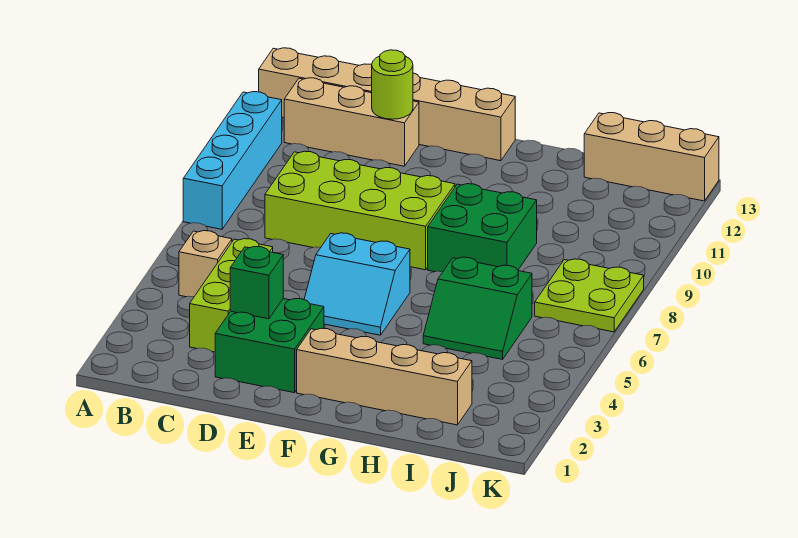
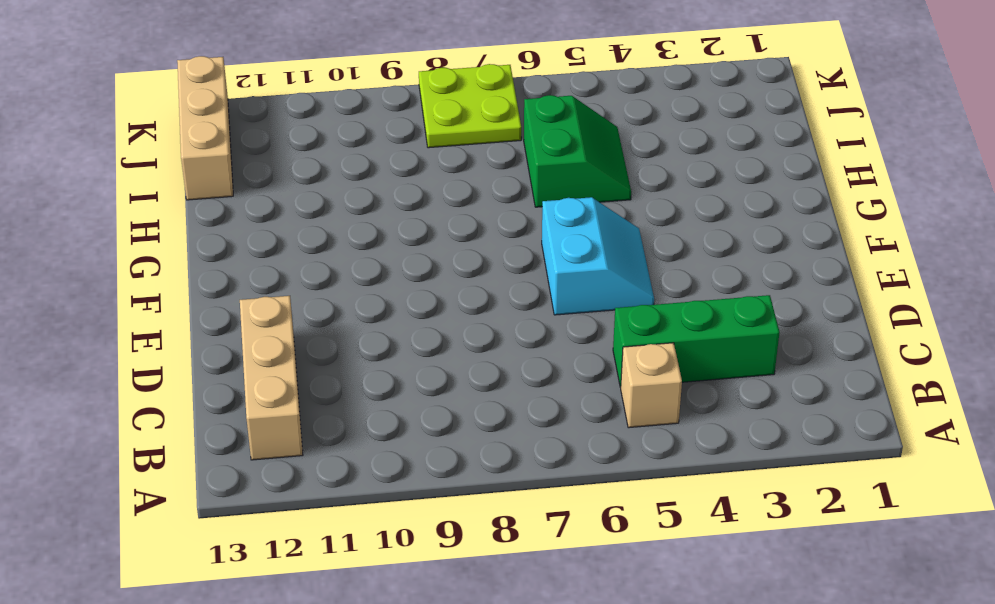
green brick C3:C5 level 1 -> lime brick C3:C5 level 1
none -> cyan brick A8:A11 level 1
none -> tan brick A13:F13 level 1
none -> lime brick C8:F9 level 1

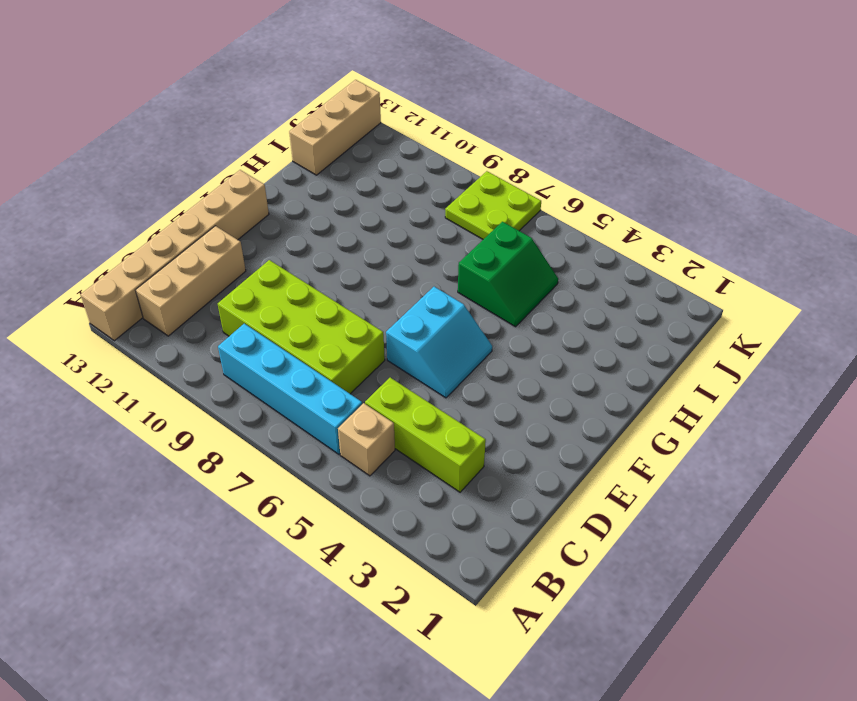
cyan brick B6:B9 level 1 -> cyan brick A8:A11 level 1
lime brick C7:D10 level 1 -> lime brick C8:F9 level 1
none -> green brick D2:E3 level 1
none -> tan brick F2:I2 level 1
none -> green brick G8:H9 level 1

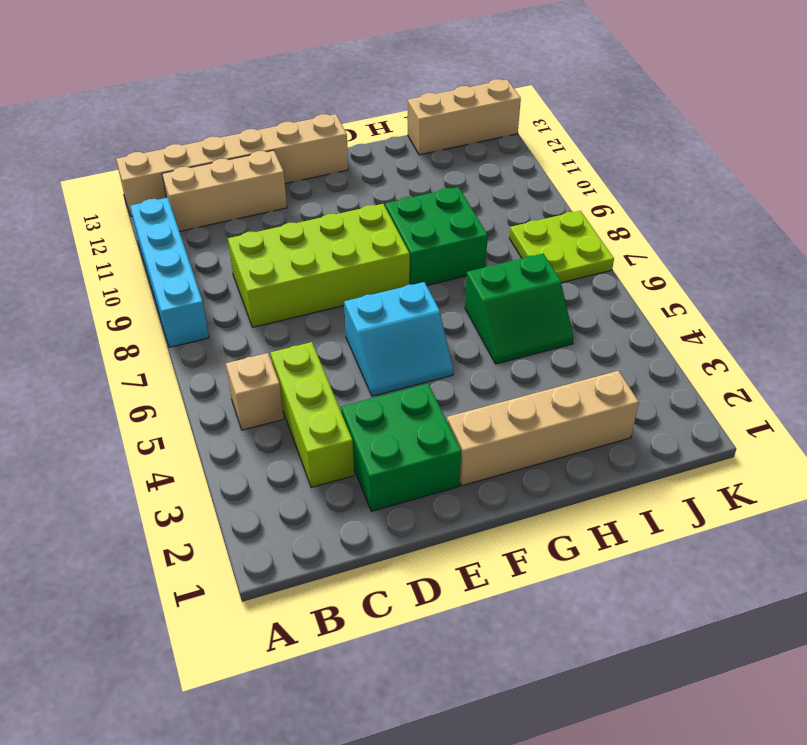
none -> green brick D3 level 2
none -> lime round brick D12 level 2

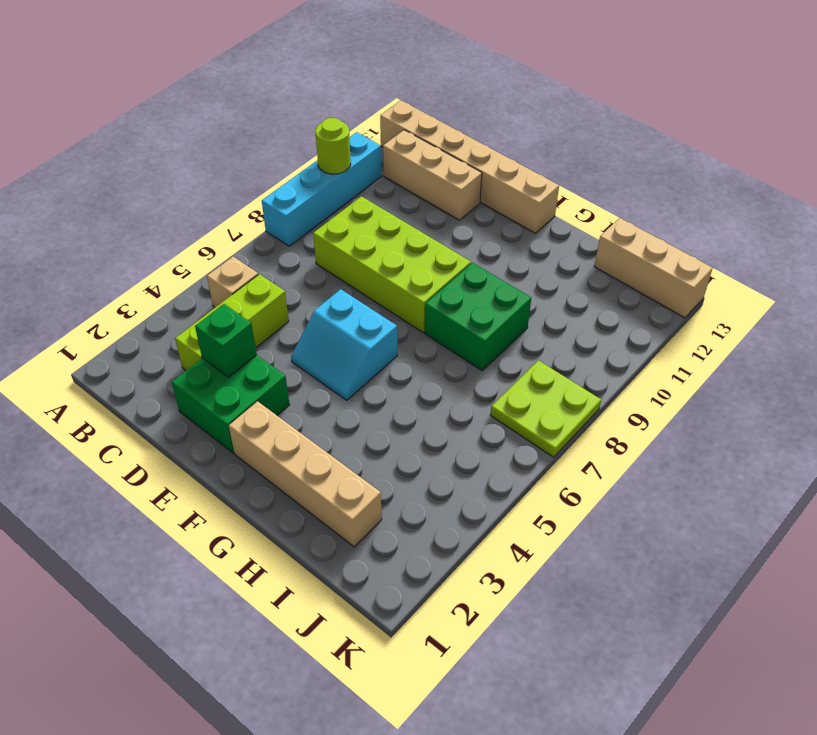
lime round brick A10 level 2 -> lime round brick D12 level 2
none -> green slope H5:I6 level 1 top 6

